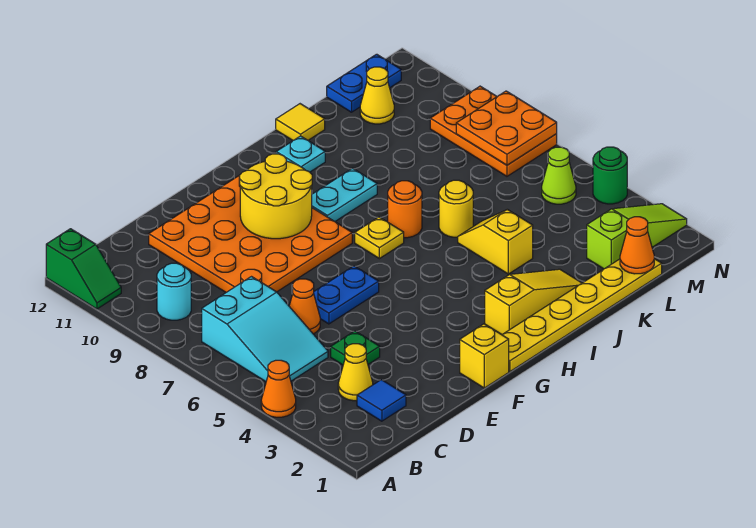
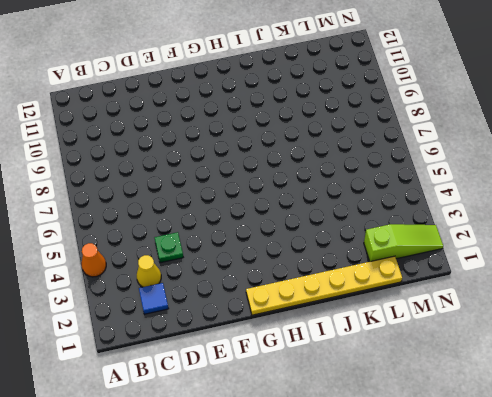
none -> green slope A11:A12 level 1 top 12
none -> cyan slope B5:C7 level 1 top 7
none -> cyan round brick B9 level 1

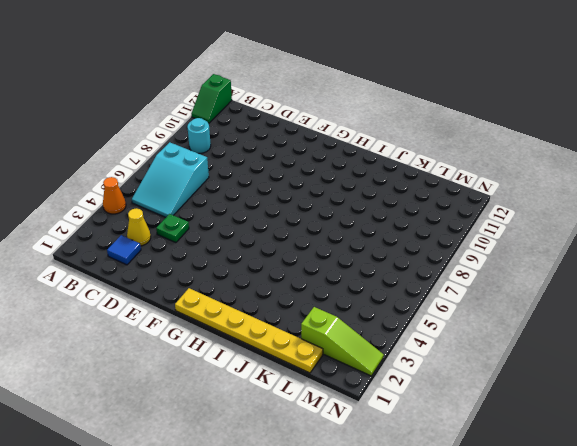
none -> orange cone D6 level 1
none -> orange plate D8:G11 level 1
none -> blue plate E6:F6 level 1

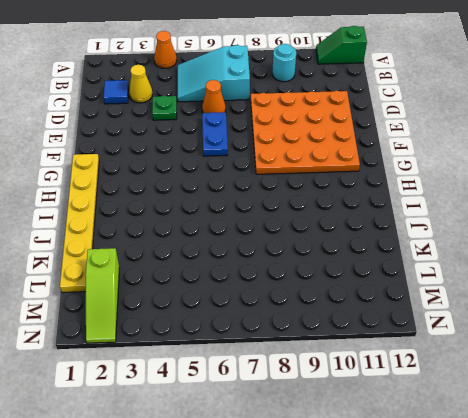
none -> yellow brick F1 level 1
none -> yellow slope H2:J2 level 1 top H
none -> yellow plate H7 level 1

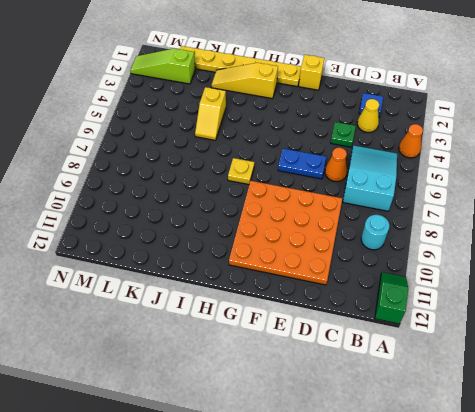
none -> cyan plate H9:I9 level 1
none -> orange round brick I7 level 1
none -> cyan plate I11 level 1

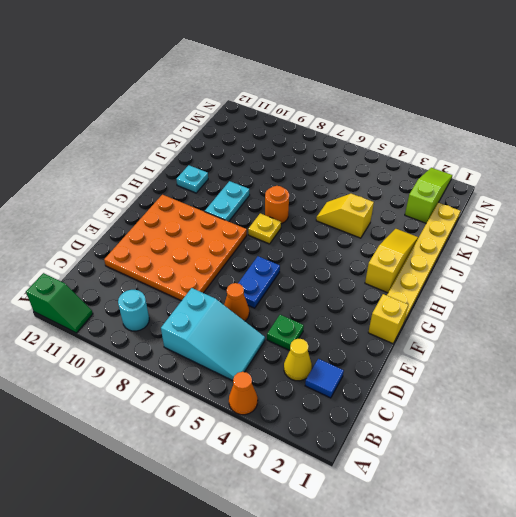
none -> yellow round brick J6 level 1
none -> yellow tile J12 level 1
none -> yellow cone L11 level 1

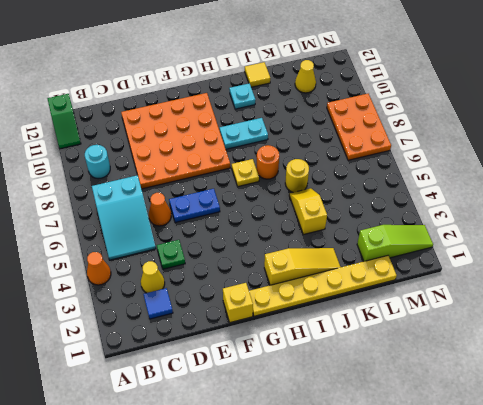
none -> blue plate L12:M12 level 1
none -> lime cone M5 level 1
none -> green round brick N4 level 1

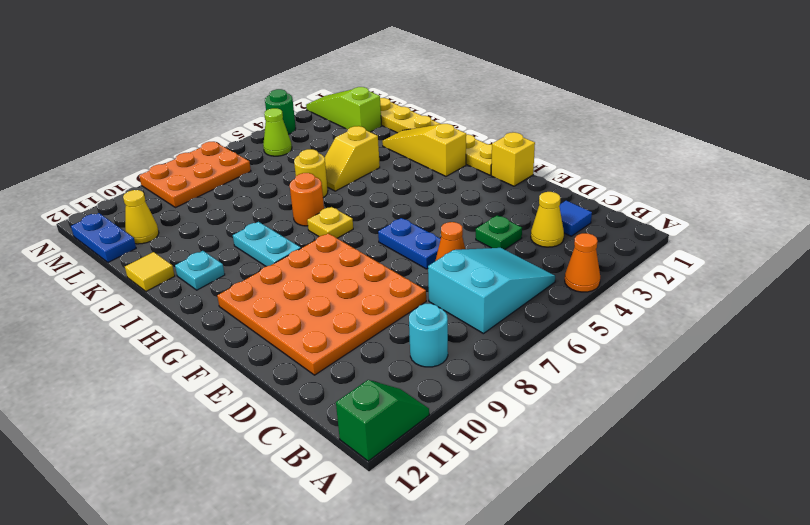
none -> yellow round brick F9:G10 level 2
none -> orange cone L1 level 2
none -> orange plate M7:N8 level 2

